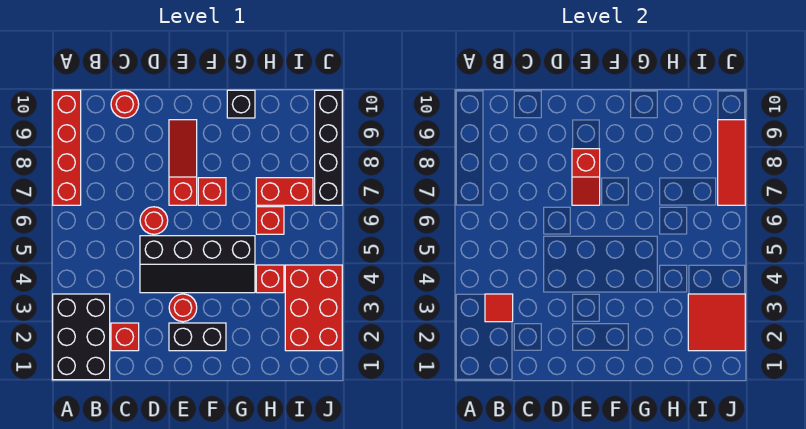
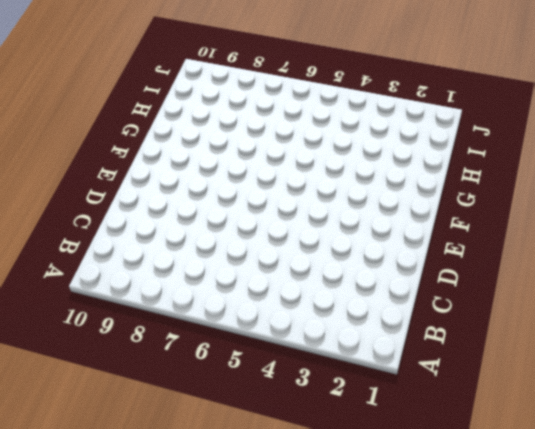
none -> black brick A1:B3 level 1
none -> red brick A7:A10 level 1
none -> red brick C2 level 1

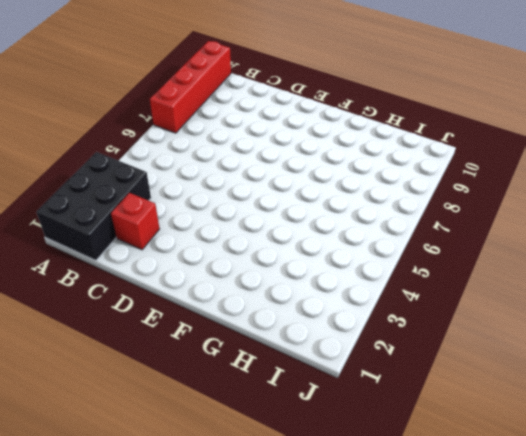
none -> red round brick C10 level 1
none -> black slope D4:G5 level 1 top 5
none -> red round brick D6 level 1

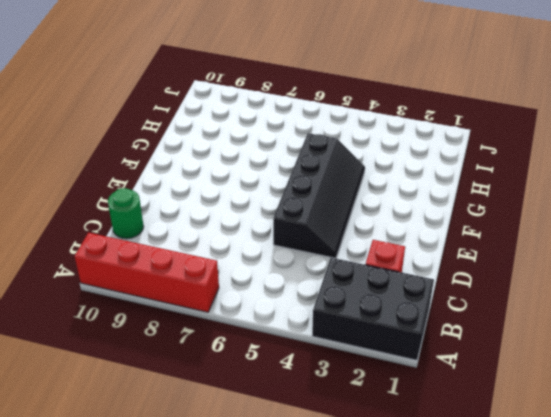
green round brick C10 level 1 -> red round brick C10 level 1
none -> red round brick D6 level 1
none -> black brick E2:F2 level 1
none -> red round brick E3 level 1

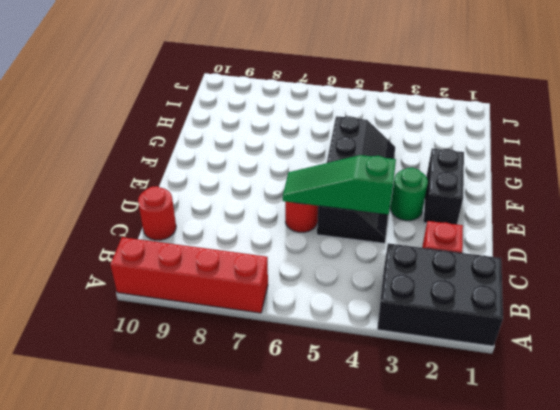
green slope D4:D6 level 2 top 4 -> none
green round brick E3 level 1 -> red round brick E3 level 1
none -> red slope E7:E9 level 1 top 7
none -> red brick F7 level 1
none -> black brick G10 level 1

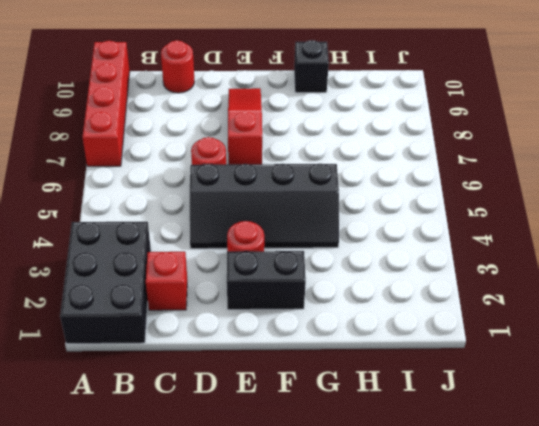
none -> red brick F7 level 1
none -> red brick H4 level 1
none -> red brick H6 level 1

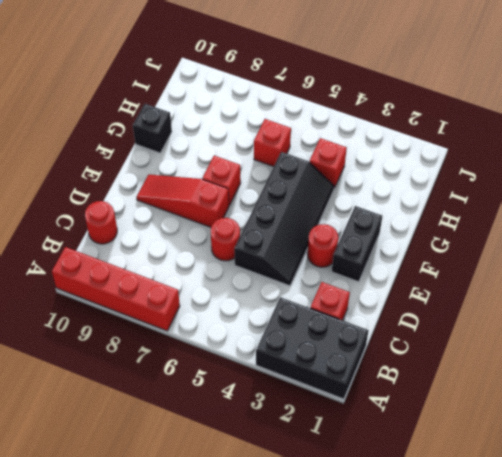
none -> red brick H7:I7 level 1
none -> red brick I2:J4 level 1
none -> black brick J7:J10 level 1

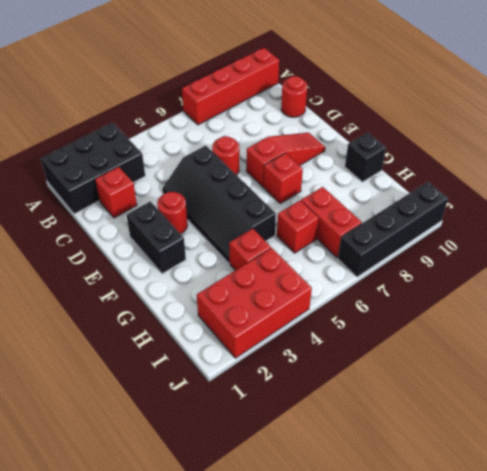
none -> red tile B3 level 2
none -> red slope E7:E8 level 2 top 8
none -> red tile I2:J3 level 2

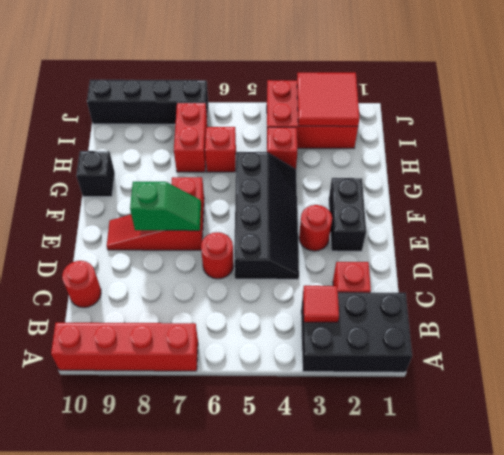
green slope E7:E8 level 2 top 8 -> red slope E7:E8 level 2 top 8
none -> red tile J7:J9 level 2

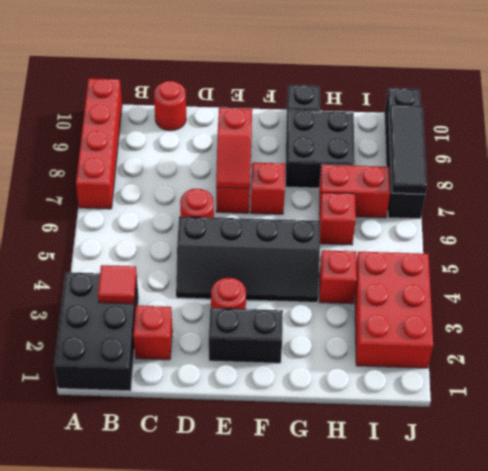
black brick G8:H9 level 1 -> none
black tile J7:J9 level 2 -> red tile J7:J9 level 2
none -> red tile I2:J3 level 2

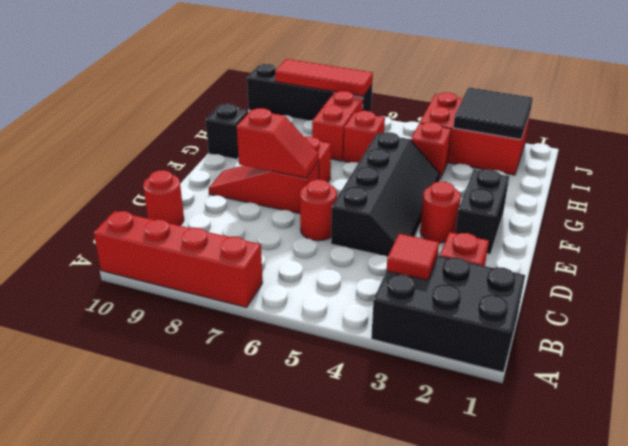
black tile I2:J3 level 2 -> red tile I2:J3 level 2

